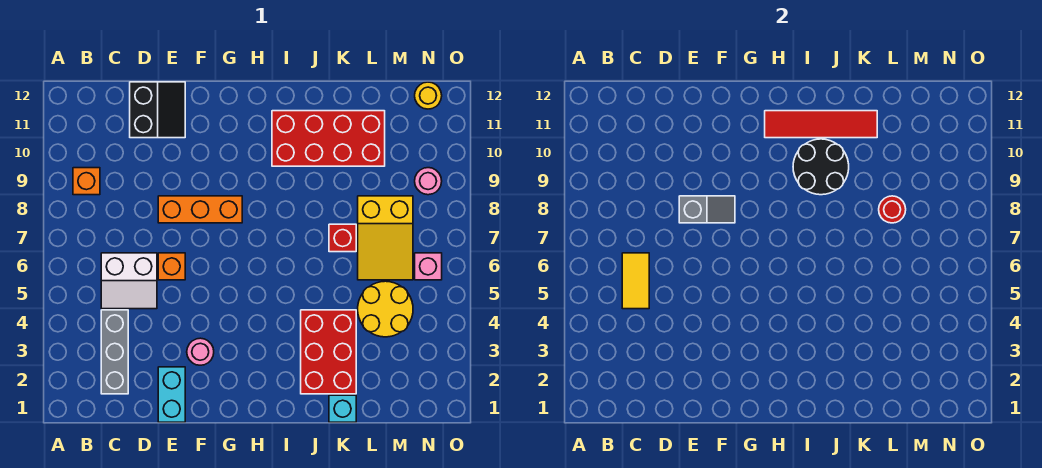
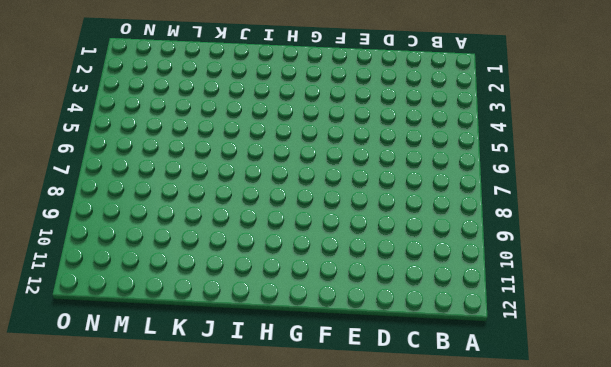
none -> orange brick B9 level 1
none -> grey brick C2:C4 level 1
none -> white slope C5:D6 level 1 top 6

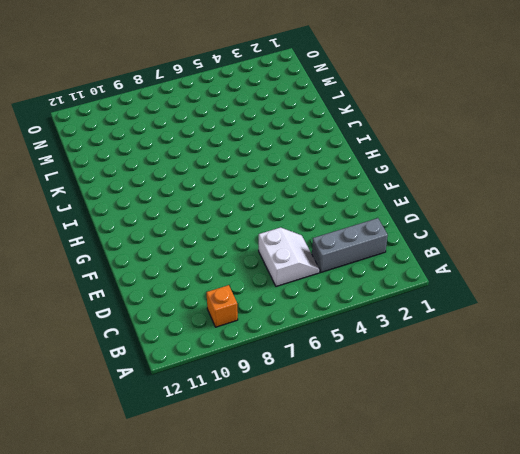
none -> black slope D11:E12 level 1 top D
none -> cyan brick E1:E2 level 1
none -> orange brick E6 level 1

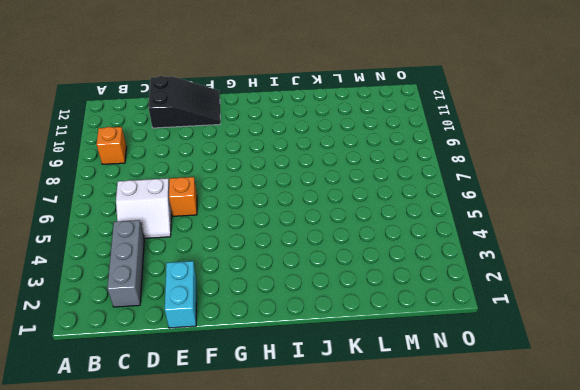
black slope D11:F12 level 1 top D -> black slope D11:E12 level 1 top D
none -> orange brick E8:G8 level 1
none -> pink round brick F3 level 1
none -> red brick I10:L11 level 1

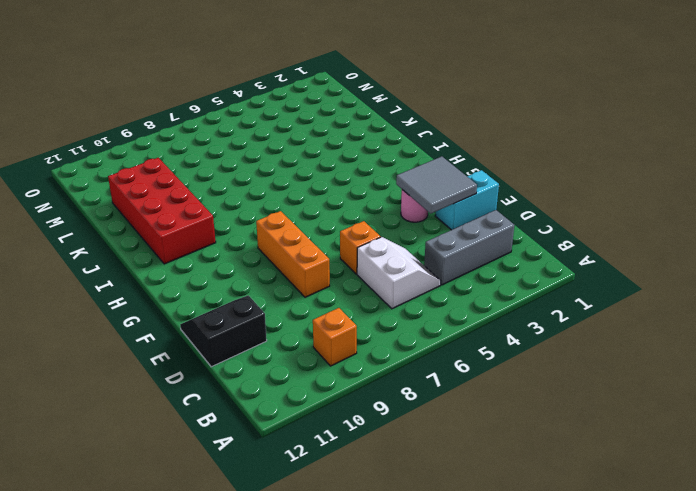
grey tile E2:F3 level 2 -> none
none -> red brick J2:K4 level 1
none -> cyan brick K1 level 1
none -> red brick K7 level 1

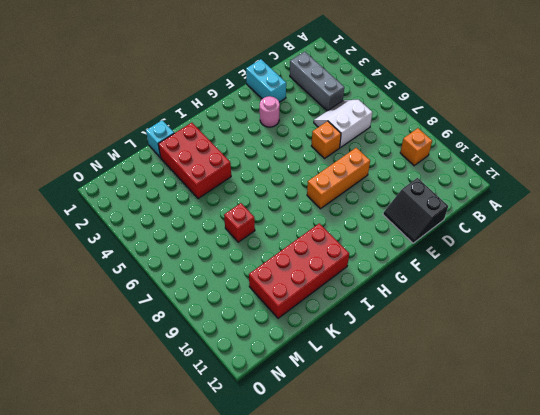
none -> yellow round brick L4:M5 level 1
none -> yellow slope L6:M8 level 1 top 8
none -> pink brick N6 level 1

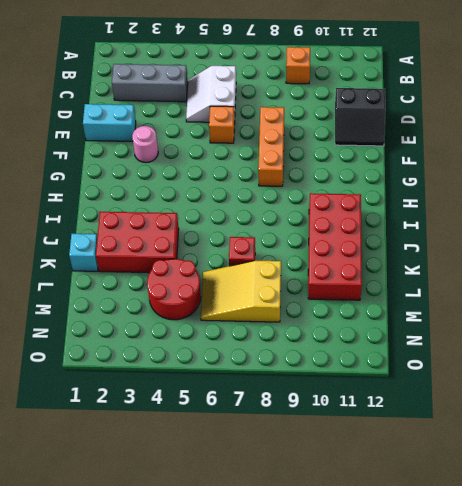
red round brick L4:M5 level 1 -> yellow round brick L4:M5 level 1
none -> pink brick N6 level 1
none -> pink round brick N9 level 1
none -> yellow round brick N12 level 1

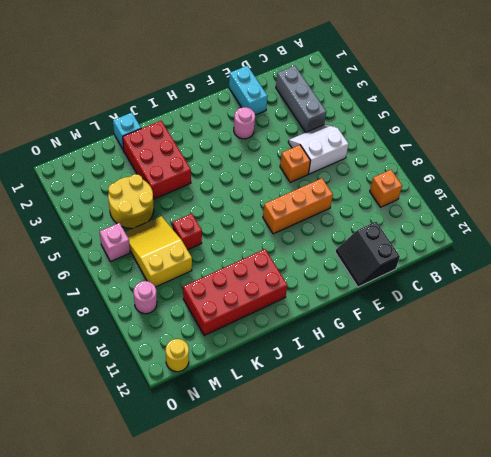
none -> yellow tile C5:C6 level 2
none -> grey slope E8:F8 level 2 top E
none -> red tile H11:K11 level 2

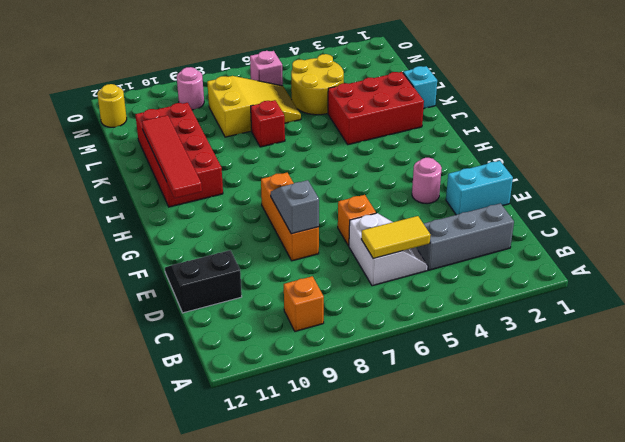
none -> black round brick I9:J10 level 2
none -> red round brick L8 level 2

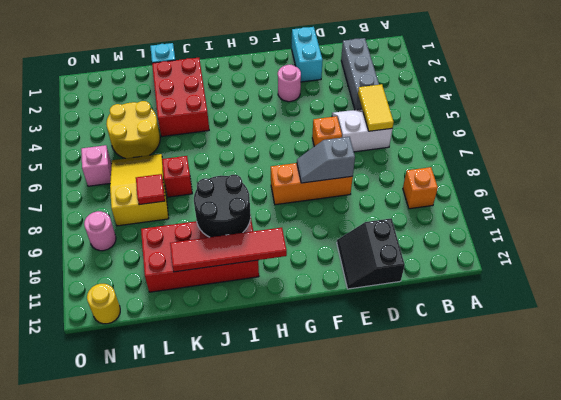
red tile L8 level 2 -> red round brick L8 level 2

